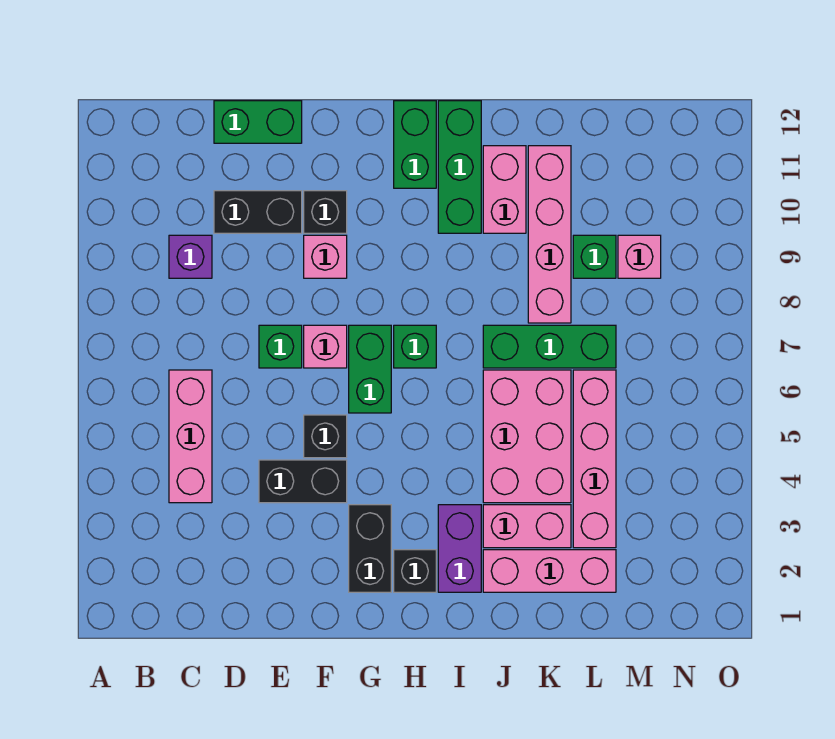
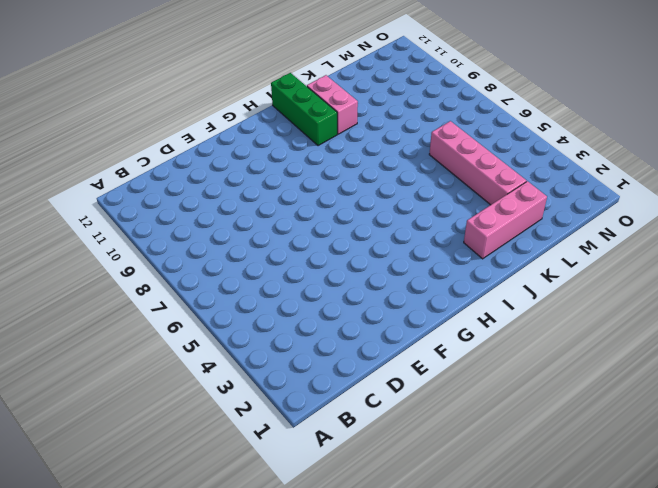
none -> pink brick C4:C6 level 1
none -> purple brick C9 level 1
none -> black brick D10:E10 level 1

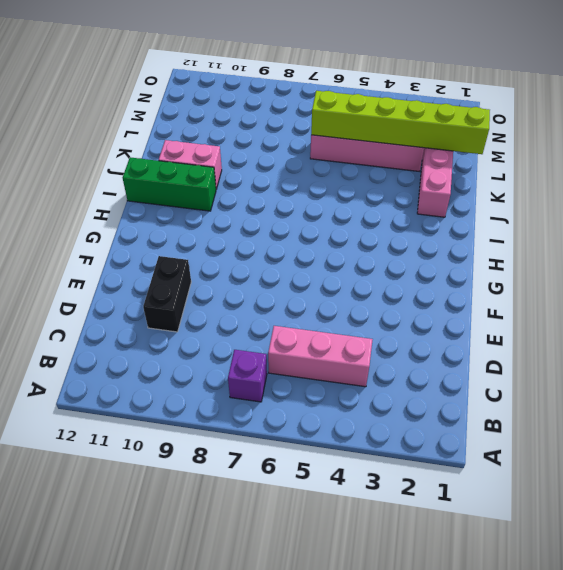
purple brick B7 level 1 -> purple brick C9 level 1
lime brick L1:L6 level 2 -> none
none -> green brick D12:E12 level 1
none -> black brick E4:F4 level 1
none -> green brick E7 level 1

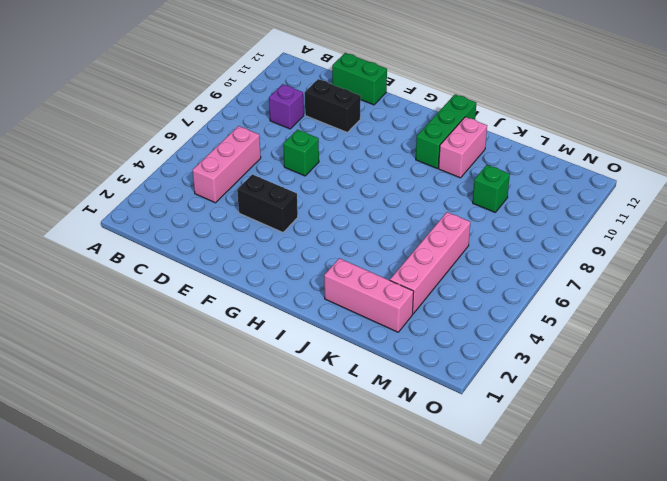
none -> black brick F5 level 1
none -> pink brick F7 level 1
none -> pink brick F9 level 1

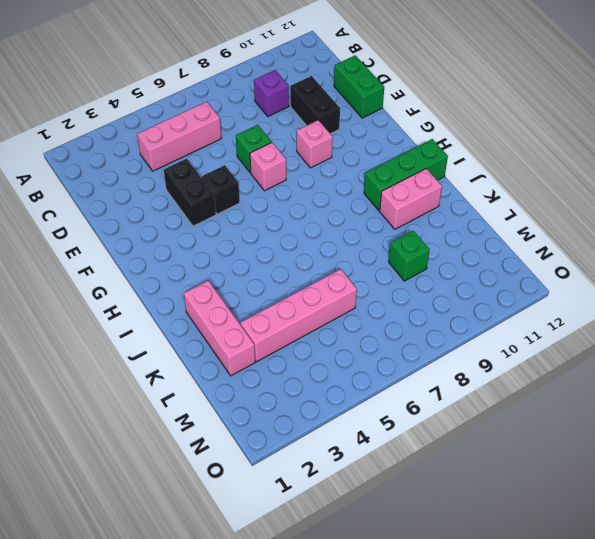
none -> black brick F10 level 1
none -> black brick G2:G3 level 1
none -> green brick G6:G7 level 1

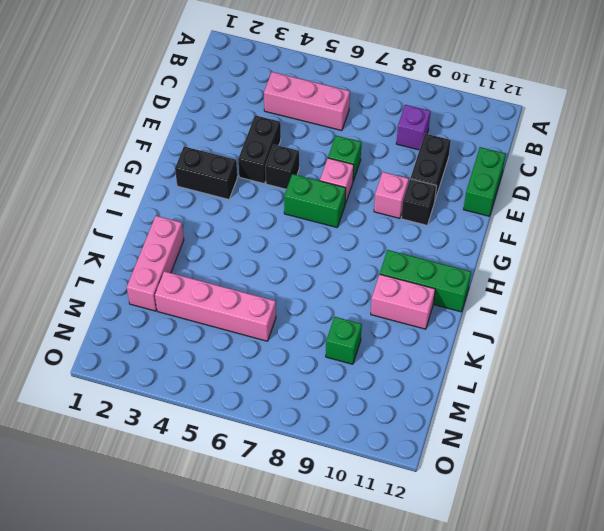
none -> black brick H2 level 1
none -> green brick H7 level 1
none -> green brick H11:H12 level 1

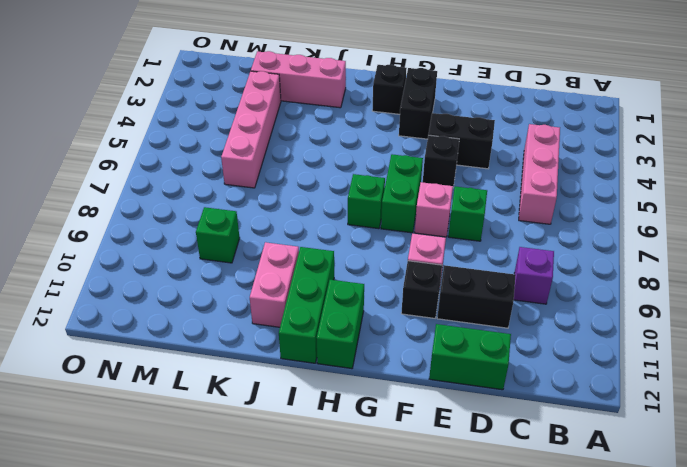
none -> purple brick I2:I3 level 1
none -> pink brick J3:K3 level 1
none -> pink brick J4:K6 level 1

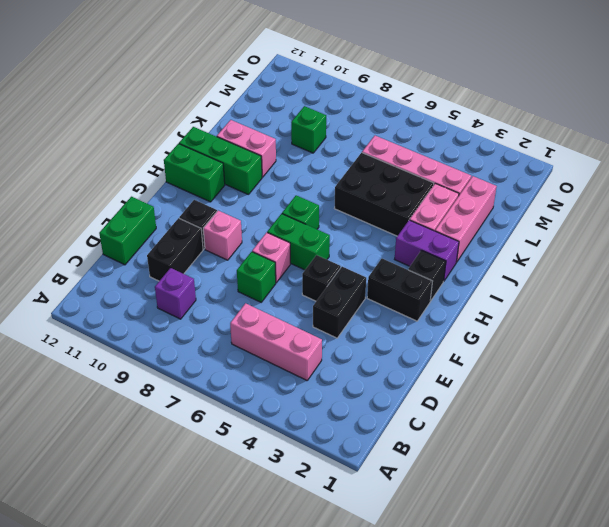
black brick J4:K6 level 1 -> pink brick J4:K6 level 1
none -> green brick J7:L7 level 1
none -> pink brick K8:K11 level 1
none -> pink brick M9 level 1

